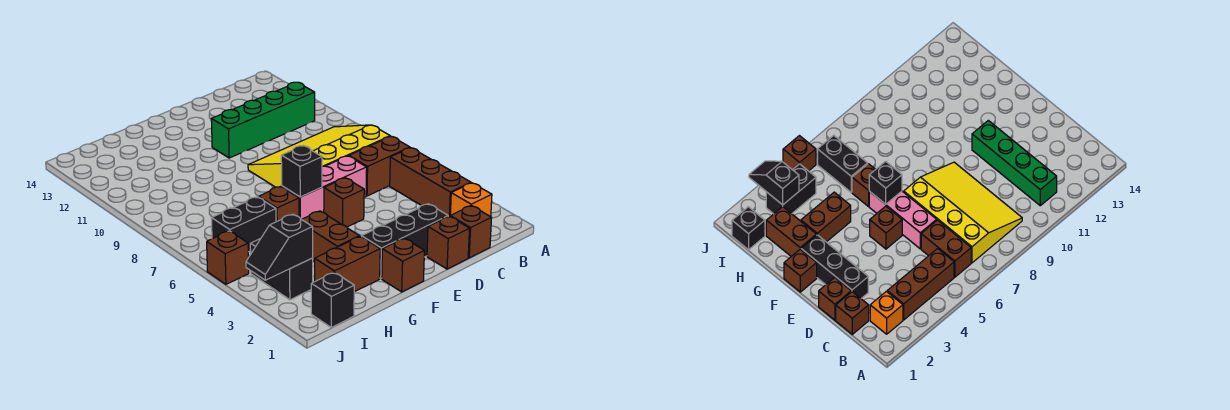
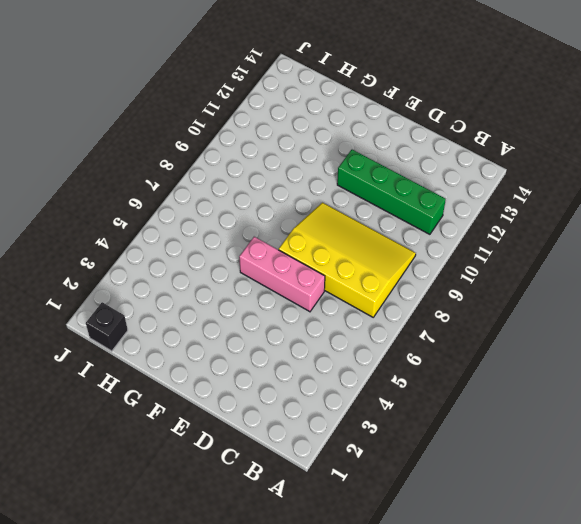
none -> orange brick B2 level 1
none -> brown brick B3:B5 level 1
none -> brown brick B6:C6 level 1

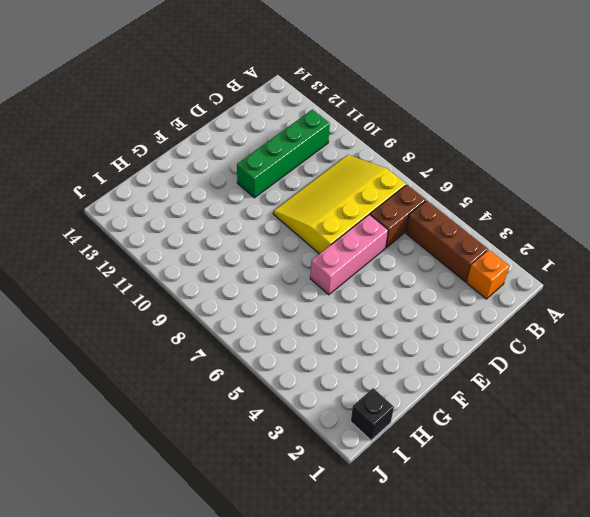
none -> brown brick C1 level 1
none -> brown brick D1 level 1
none -> black brick D2:F2 level 1

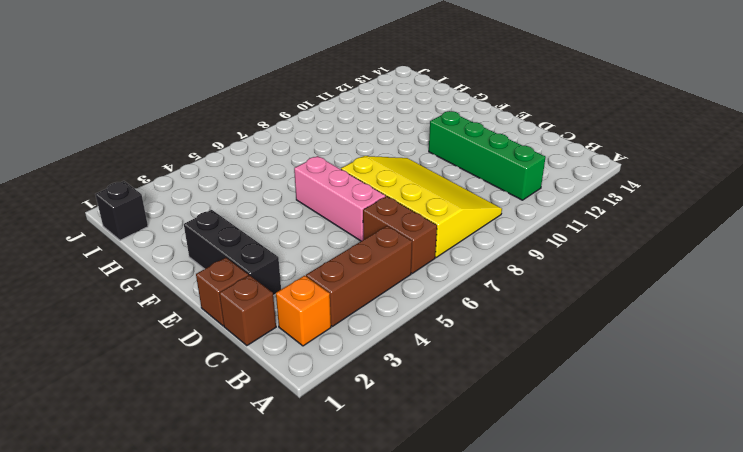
none -> brown brick E5 level 1
none -> brown brick F1 level 1
none -> brown brick G2:H2 level 1

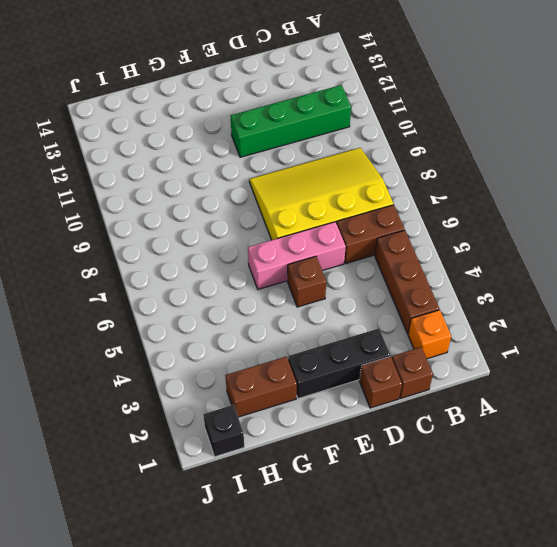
none -> brown brick F1 level 1
none -> brown brick G3:G4 level 1
none -> brown brick G6 level 1

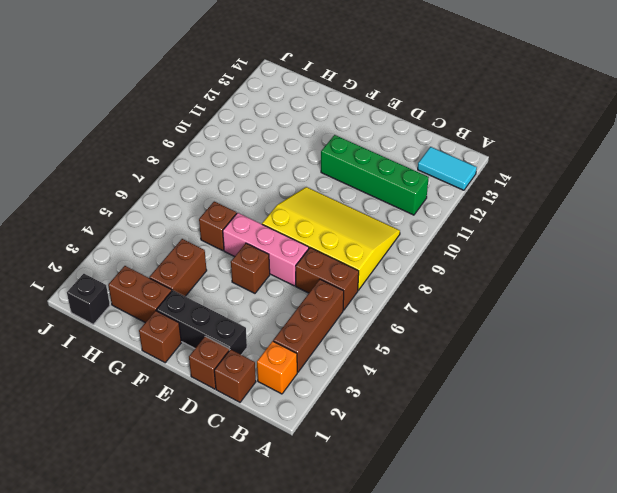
cyan tile A13:B13 level 1 -> none
none -> black brick H6:I6 level 1
none -> black brick I3:I4 level 1
none -> brown brick J5 level 1

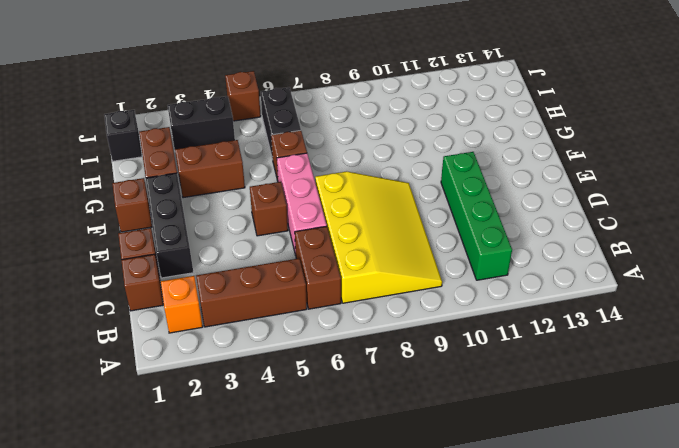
none -> black brick F6 level 2
none -> black slope I3:J3 level 2 top I

